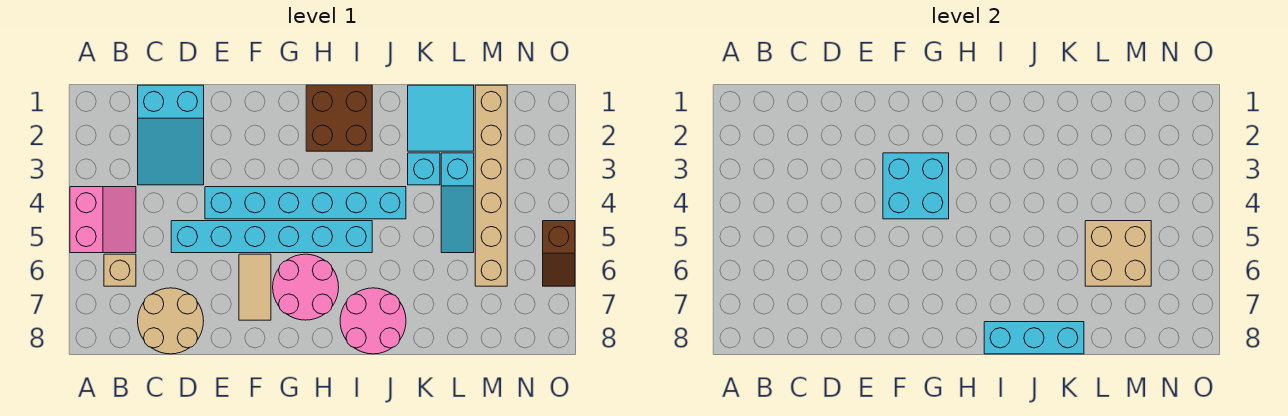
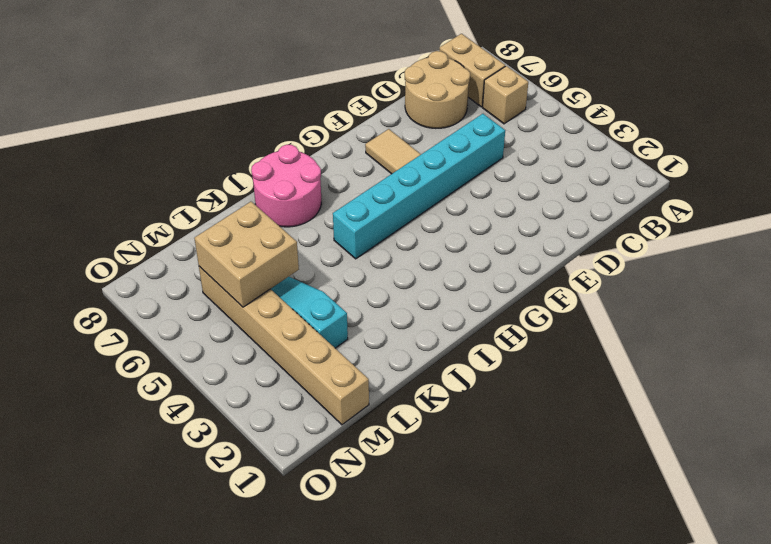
tan brick B7:B8 level 1 -> none
none -> pink slope A4:B5 level 1 top A
none -> cyan slope C1:D3 level 1 top 1
none -> cyan brick E4:J4 level 1

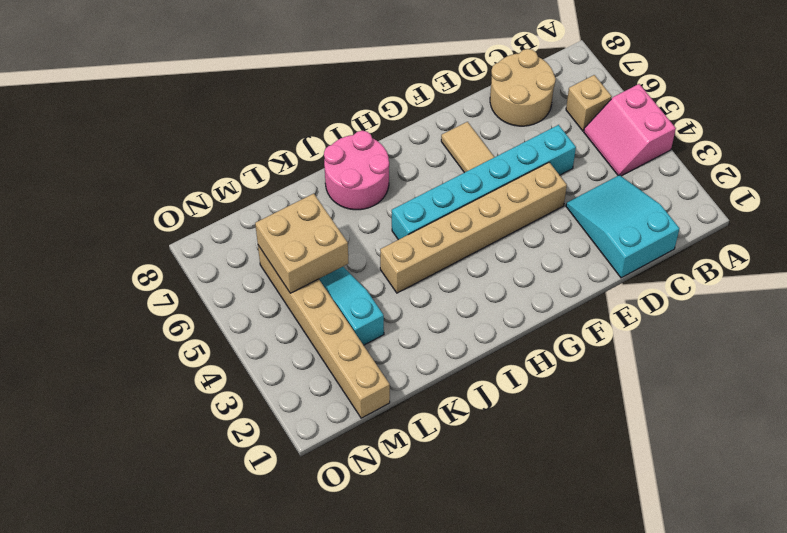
tan brick E4:J4 level 1 -> cyan brick E4:J4 level 1
none -> pink round brick G6:H7 level 1
none -> brown brick H1:I2 level 1
none -> cyan tile K1:L2 level 1

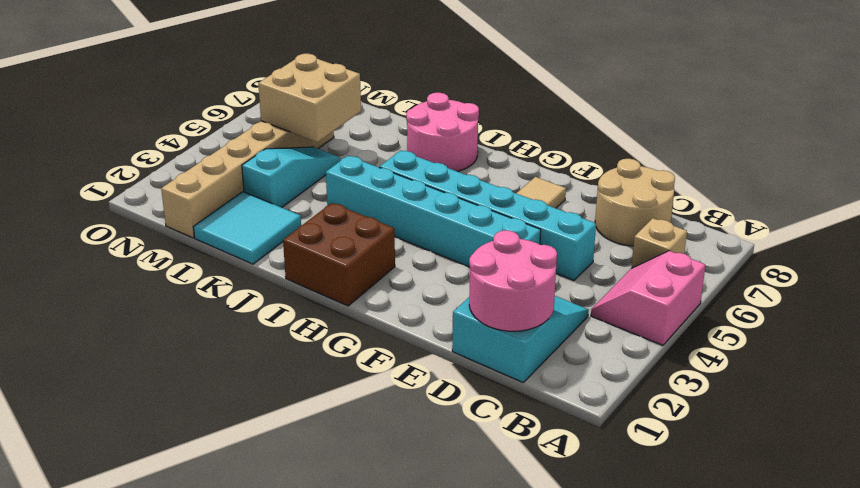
pink round brick C1:D2 level 2 -> pink round brick G6:H7 level 1
none -> cyan brick K3 level 1
none -> brown slope O5:O6 level 1 top 5
none -> cyan brick F3:G4 level 2

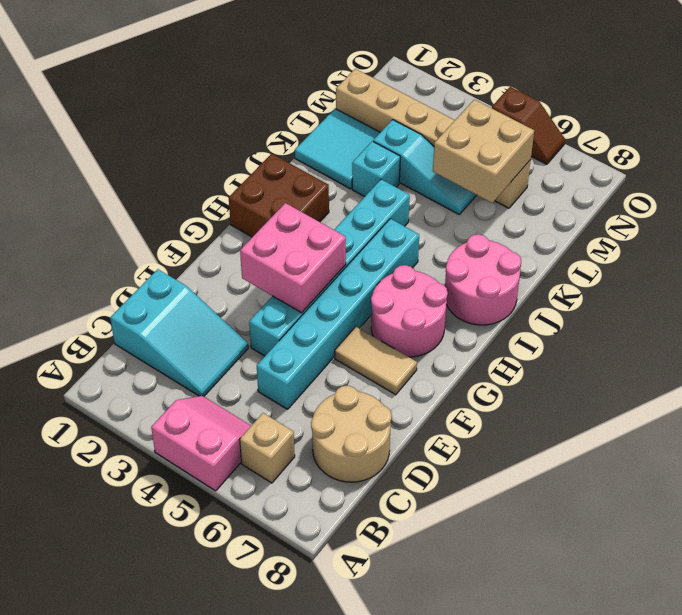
pink brick F3:G4 level 2 -> cyan brick F3:G4 level 2
none -> cyan brick I8:K8 level 2

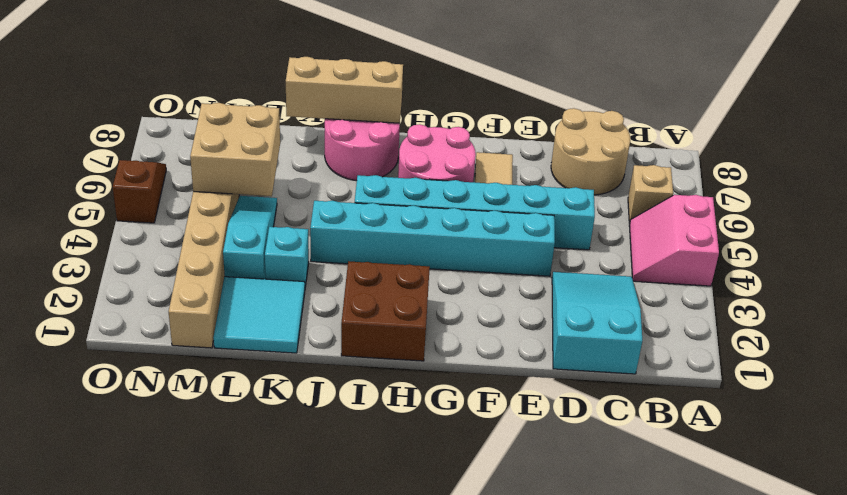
tan brick I8:K8 level 2 -> cyan brick I8:K8 level 2
none -> cyan brick F3:G4 level 2

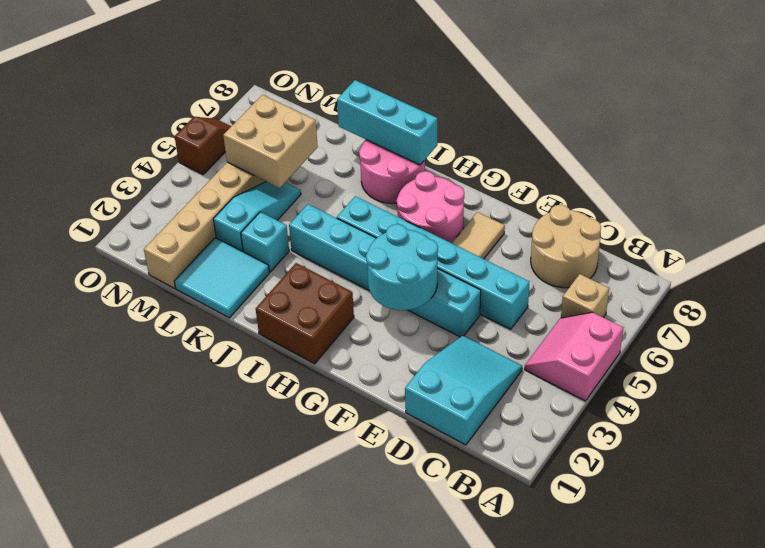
cyan round brick F3:G4 level 2 -> cyan brick F3:G4 level 2

